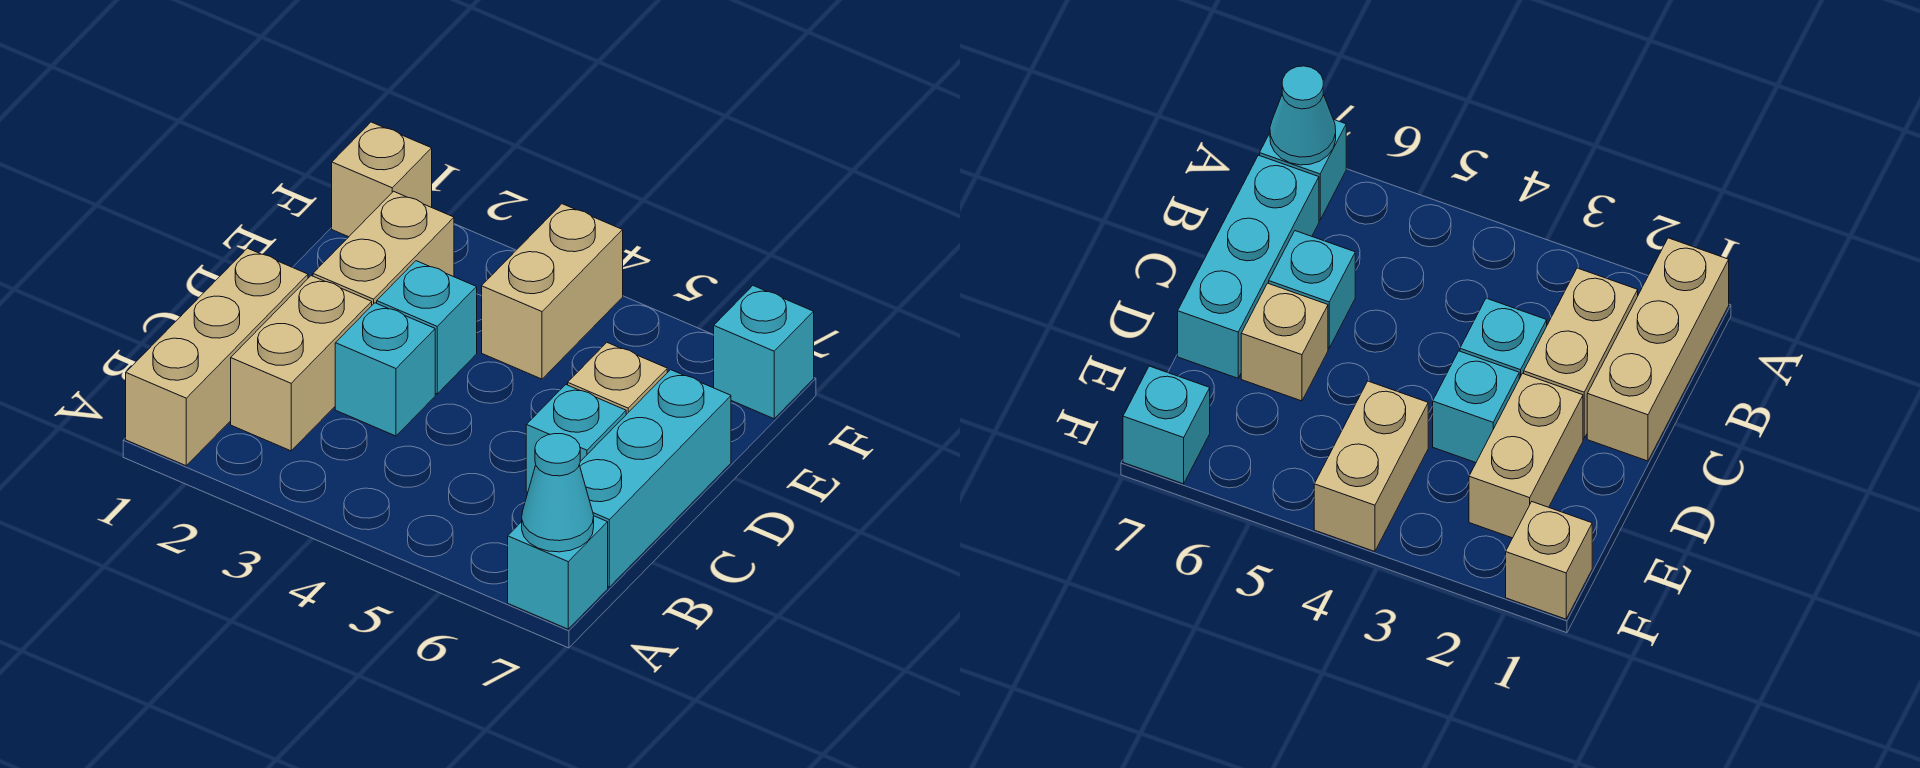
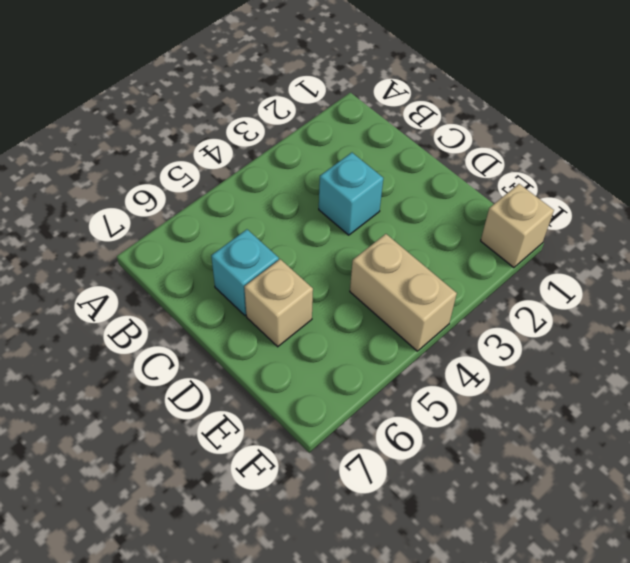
none -> tan brick A1:C1 level 1
none -> cyan brick A7 level 1
none -> tan brick B2:C2 level 1

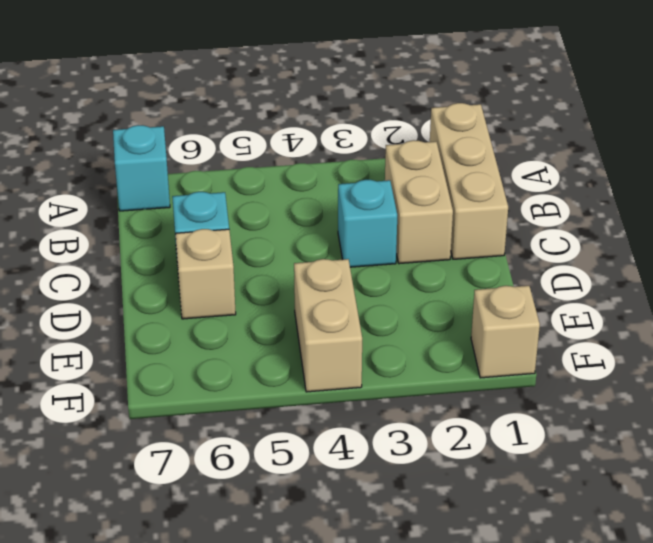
none -> cyan brick B7:D7 level 1
none -> tan brick D2:E2 level 1
none -> cyan brick D3 level 1

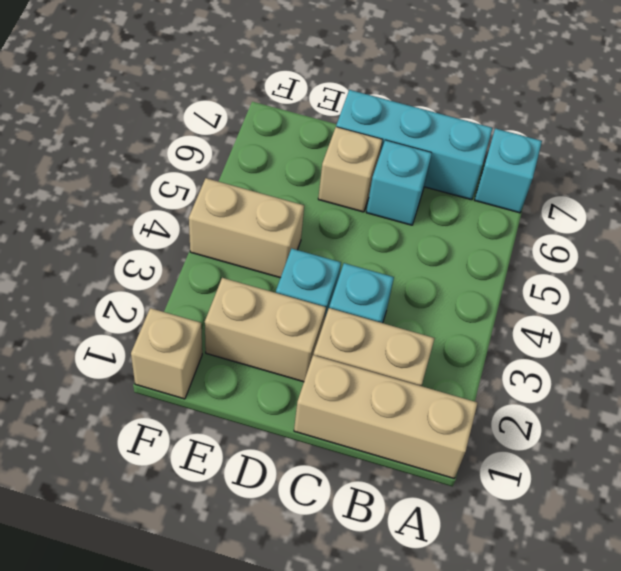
none -> cyan brick F7 level 1
none -> cyan cone A7 level 2

